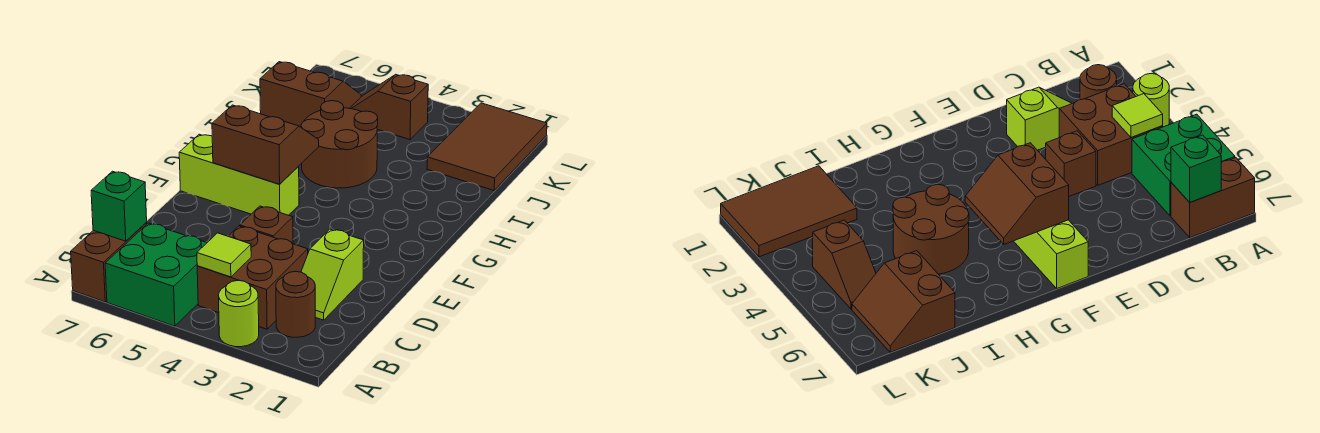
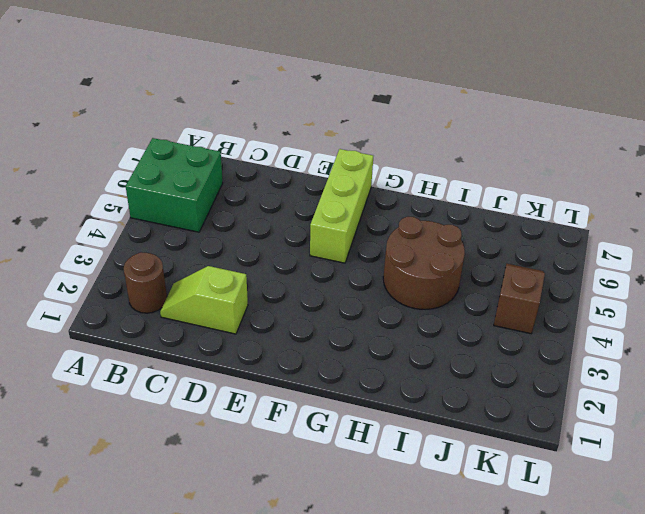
none -> lime round brick A3 level 1
none -> brown brick A7:B7 level 1
none -> brown brick B3:C4 level 1

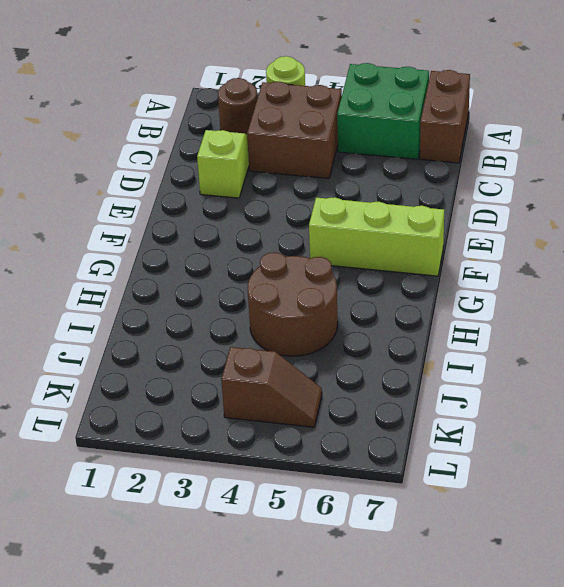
none -> brown brick D4 level 1
none -> brown tile J1:L2 level 1
none -> brown slope J6:K7 level 1 top J

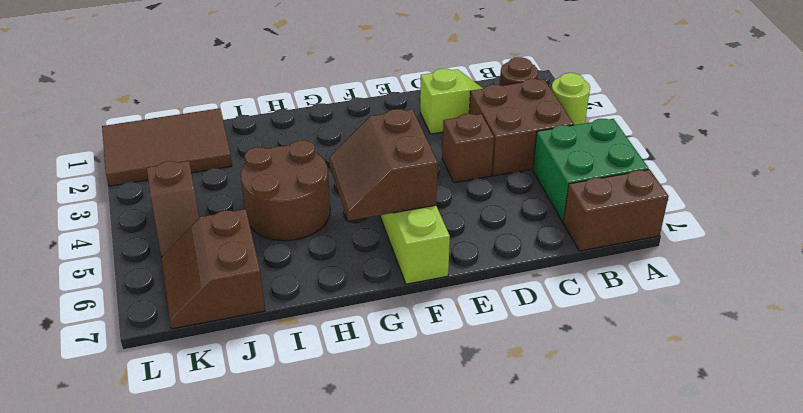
none -> lime tile B4 level 2
none -> green brick B7 level 2

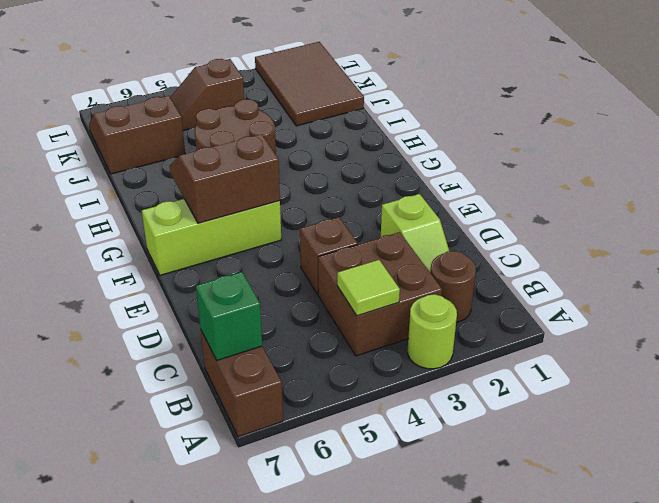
none -> green brick A5:B6 level 1

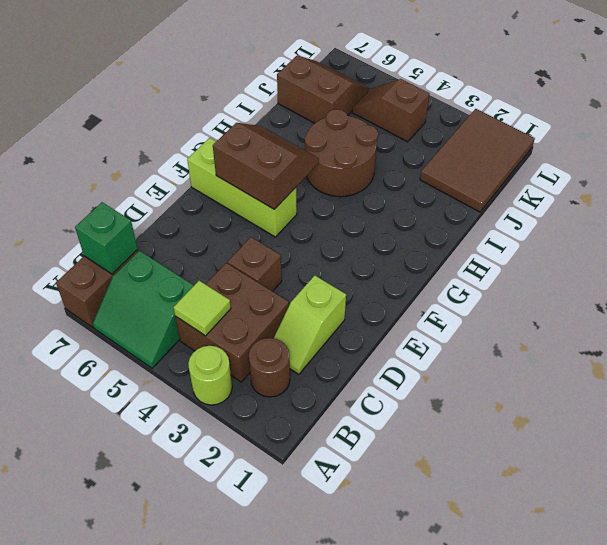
green slope A5:B6 level 1 top B -> green brick A5:B6 level 1

